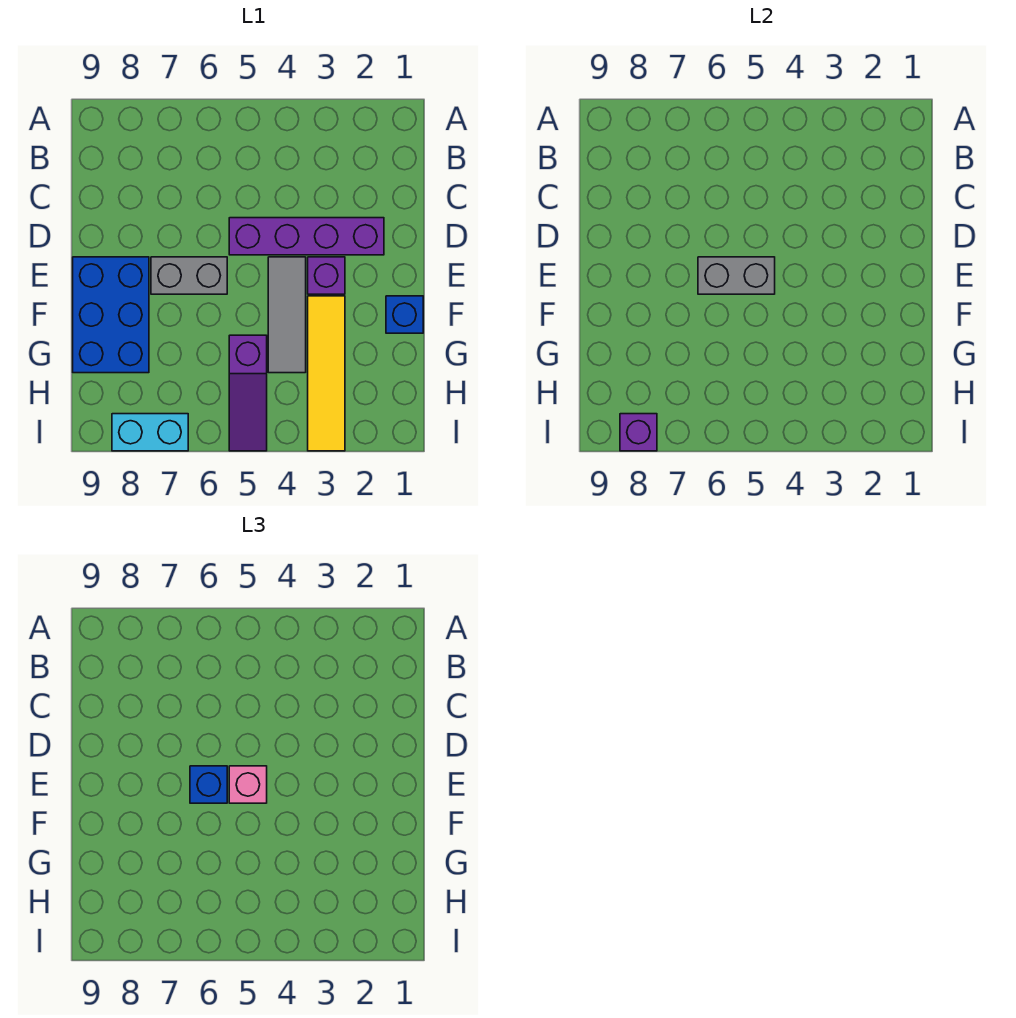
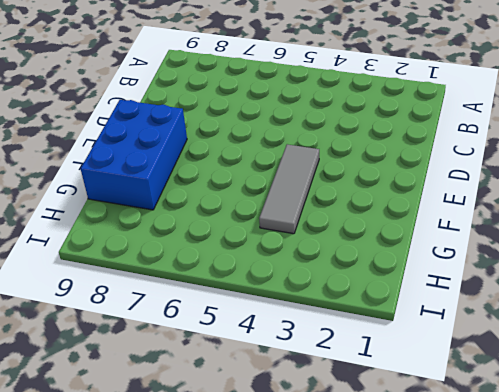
none -> purple brick D2:D5 level 1
none -> purple brick E3 level 1
none -> grey brick E6:E7 level 1

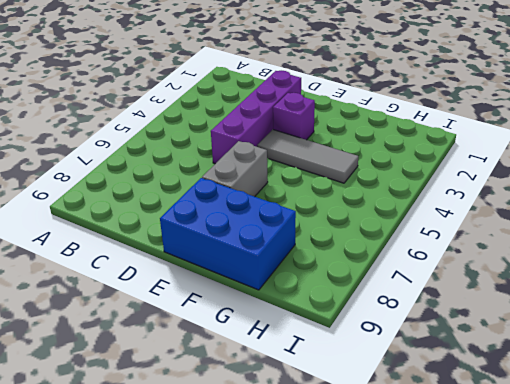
none -> blue brick F1 level 1
none -> yellow tile F3:I3 level 1
none -> purple slope G5:I5 level 1 top G

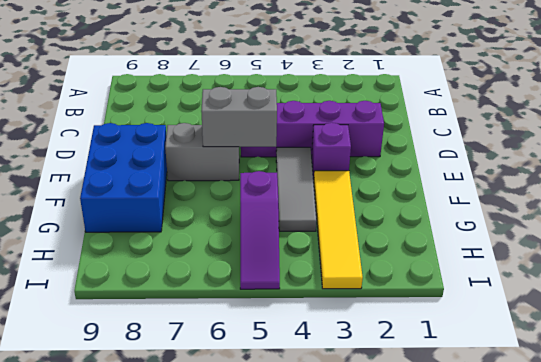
none -> blue brick F1 level 1
none -> cyan brick I7:I8 level 1
none -> purple brick I8 level 2

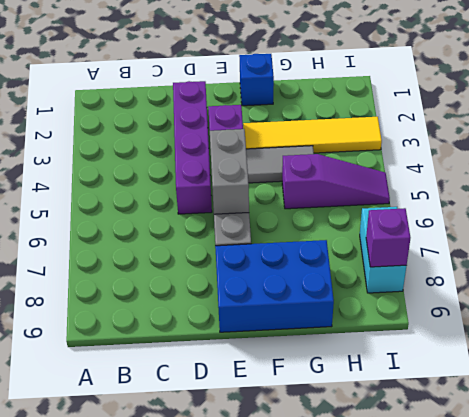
none -> pink brick E5 level 3
none -> blue brick E6 level 3

